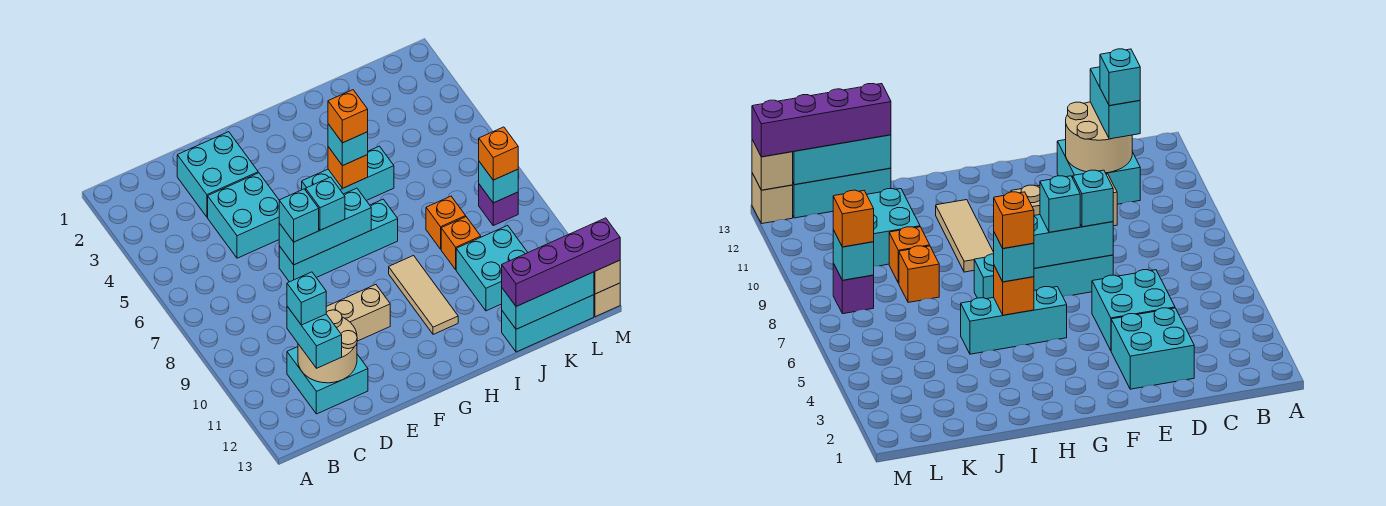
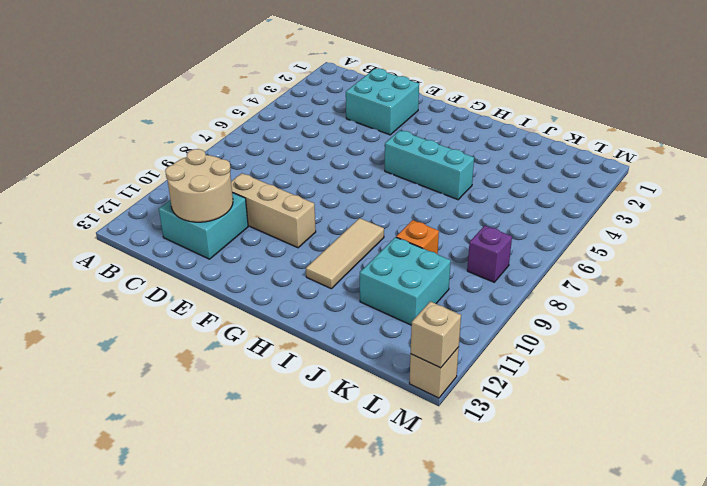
none -> cyan brick D4:E5 level 1
none -> cyan brick E7:H7 level 1
none -> orange brick J8 level 1

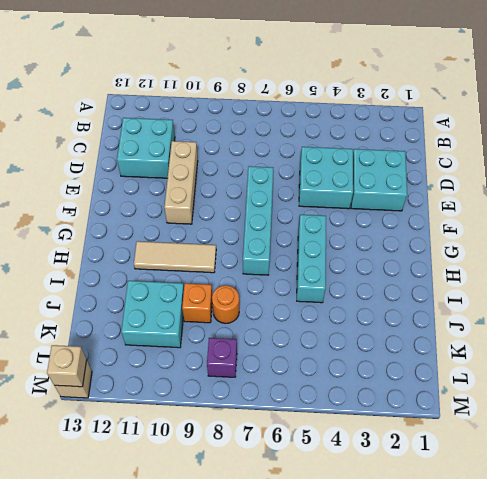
orange round brick J8 level 1 -> orange brick J8 level 1
none -> cyan brick J13:L13 level 1
none -> tan round brick C11:D12 level 2
none -> cyan brick E7:G7 level 2

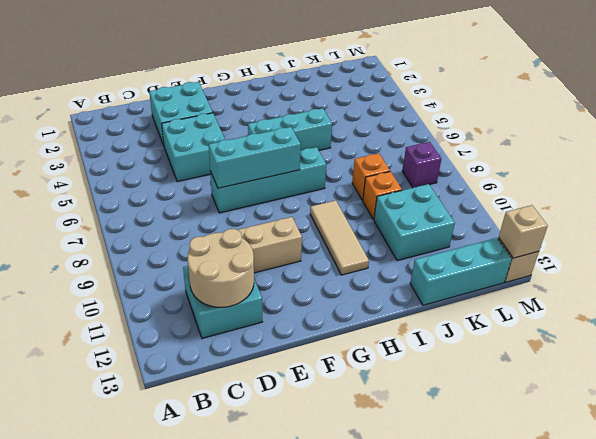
none -> orange brick H5 level 2
none -> cyan brick J13:L13 level 2
none -> cyan brick L8 level 2

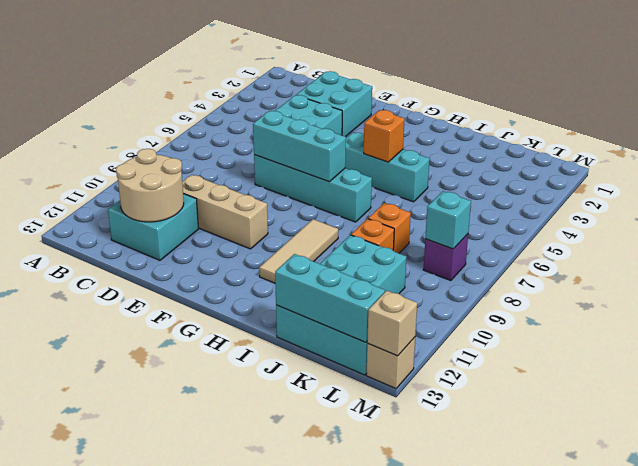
none -> cyan brick C11:C12 level 3
none -> cyan brick E7 level 3
none -> cyan brick F7 level 3

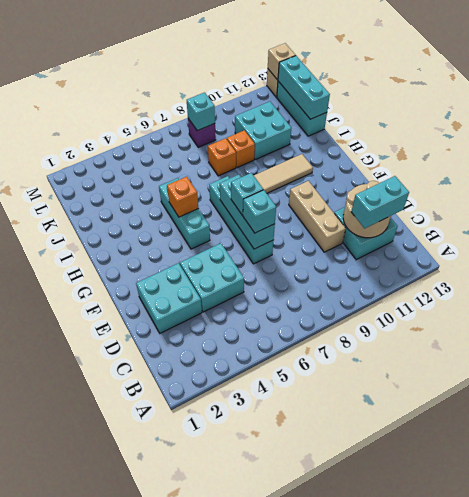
none -> cyan brick H5 level 3
none -> purple brick J13:M13 level 3
none -> orange brick L8 level 3

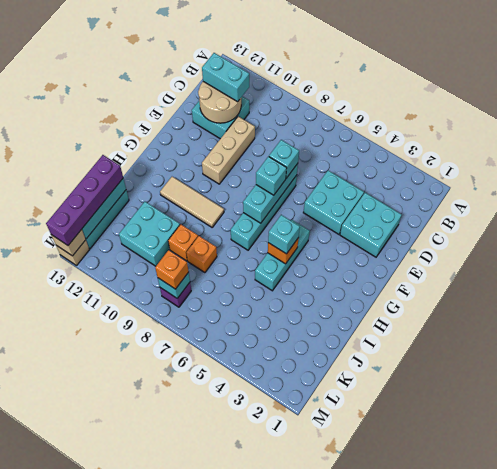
none -> cyan brick C11 level 4
none -> orange brick H5 level 4

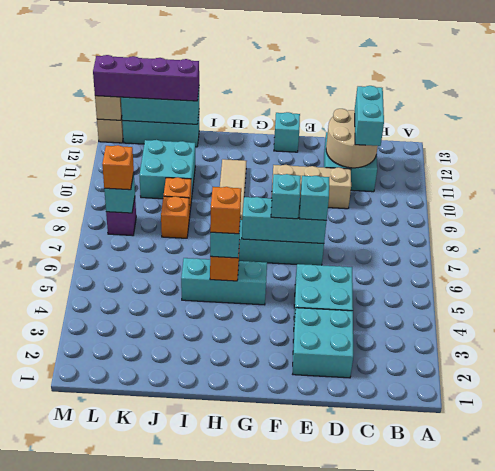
cyan brick F13 level 1 -> cyan brick C11 level 4

